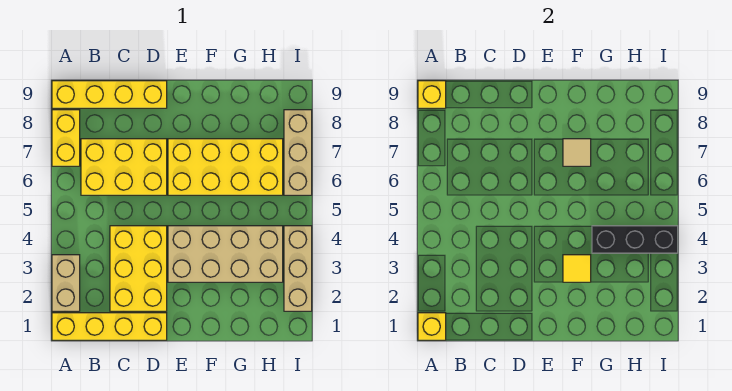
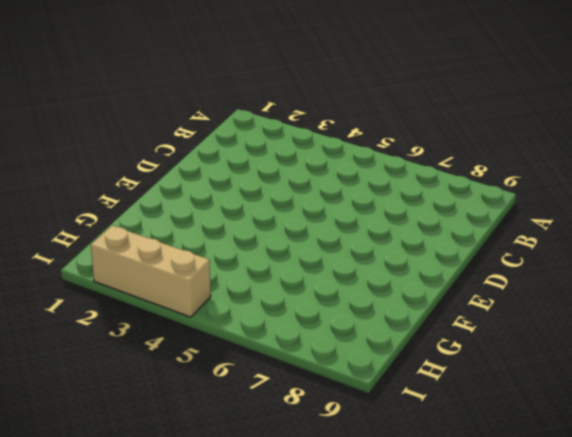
none -> yellow brick A1:D1 level 1
none -> tan brick A2:A3 level 1
none -> yellow brick A7:A8 level 1

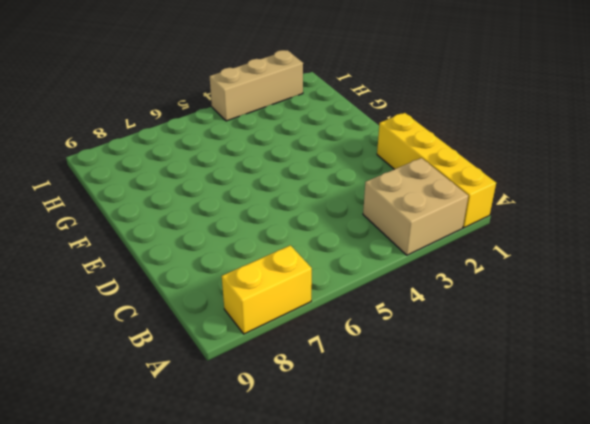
tan brick A2:B3 level 1 -> tan brick A2:A3 level 1
none -> yellow brick A9:D9 level 1
none -> yellow brick B6:D7 level 1
none -> yellow brick C2:D4 level 1

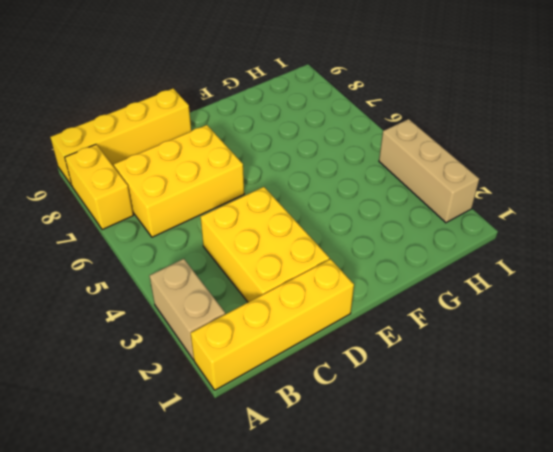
none -> tan brick E3:H4 level 1
none -> yellow brick E6:H7 level 1
none -> tan brick I6:I8 level 1

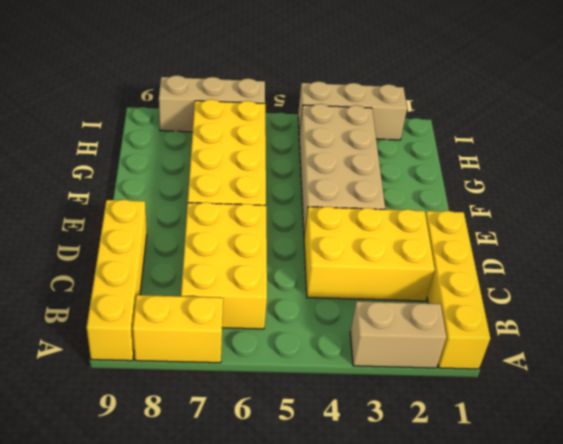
none -> yellow brick A1 level 2
none -> yellow brick A9 level 2
none -> yellow tile F3 level 2

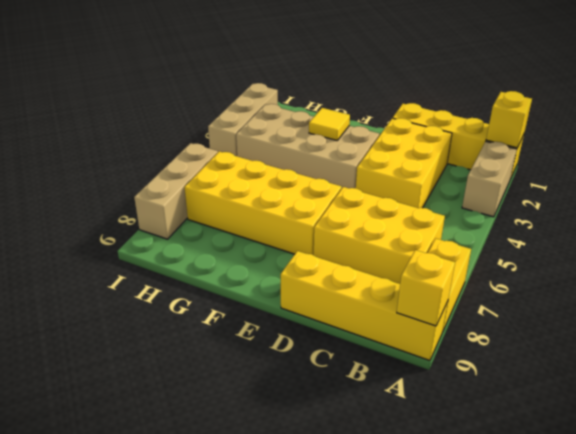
none -> tan tile F7 level 2
none -> black brick G4:I4 level 2

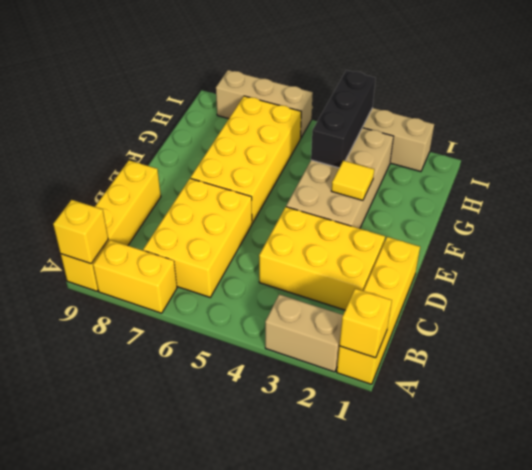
none -> tan tile F7 level 2

